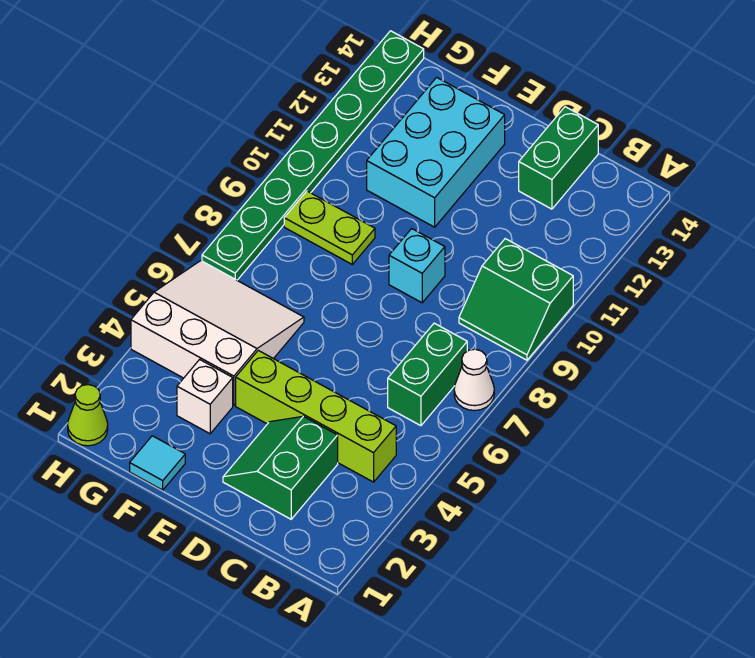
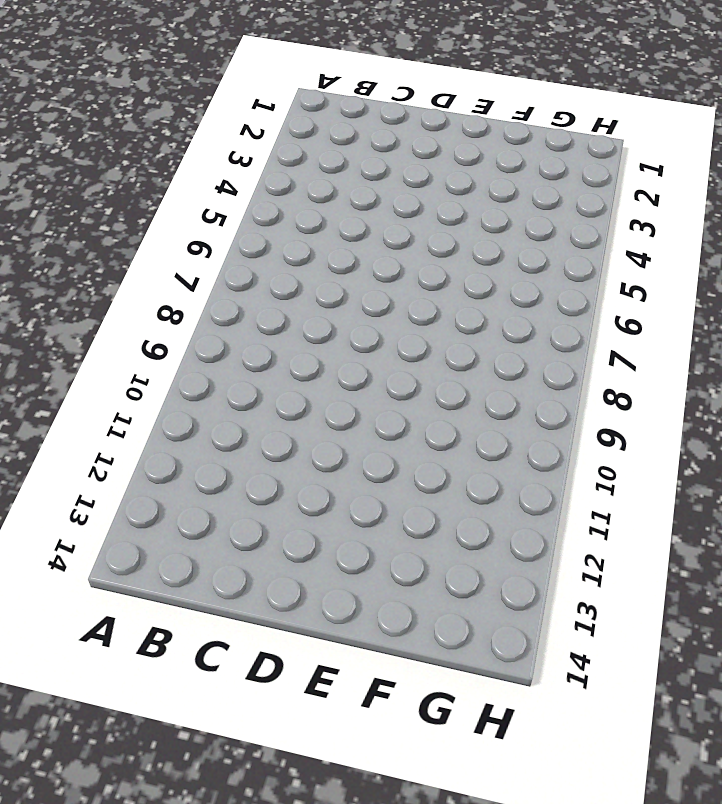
none -> white cone A7 level 1
none -> green slope A9:B10 level 1 top 10
none -> lime brick B4:E4 level 1

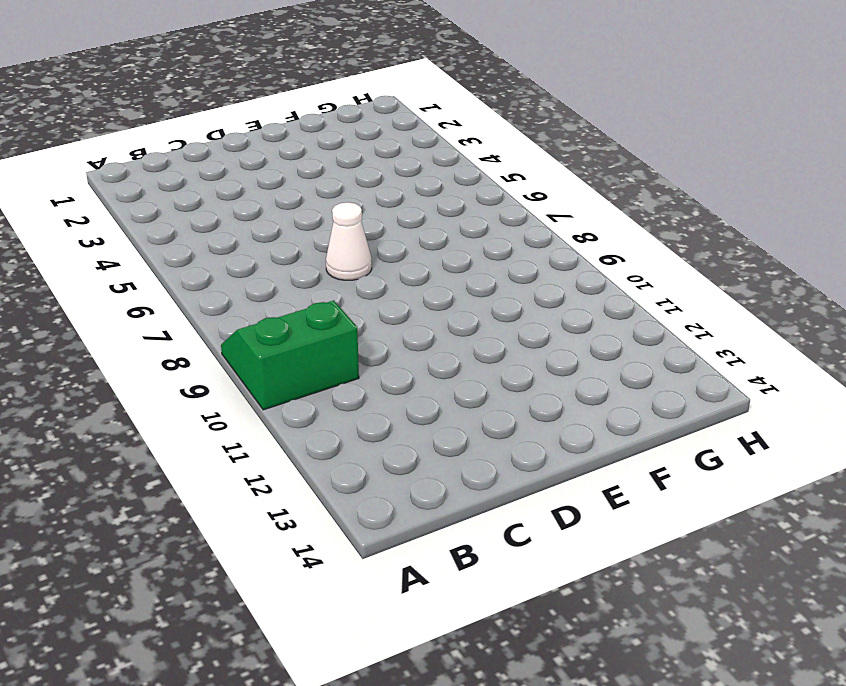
white cone D7 level 1 -> white cone A7 level 1
none -> lime brick B4:E4 level 1
none -> green brick B6:B7 level 1
none -> green slope C2:D3 level 1 top C

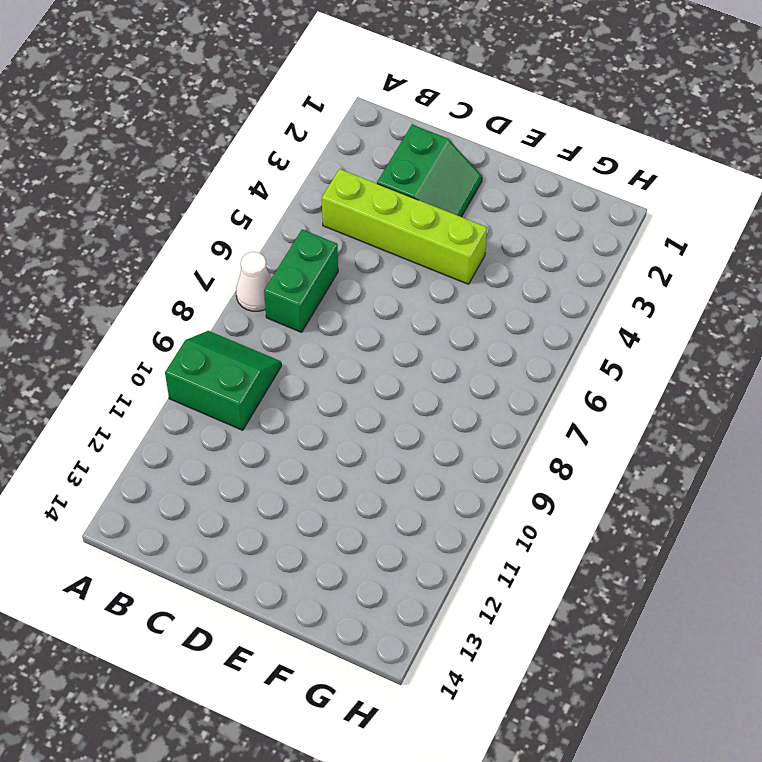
none -> green brick C13:C14 level 1
none -> cyan brick D9 level 1
none -> cyan brick E11:F13 level 1

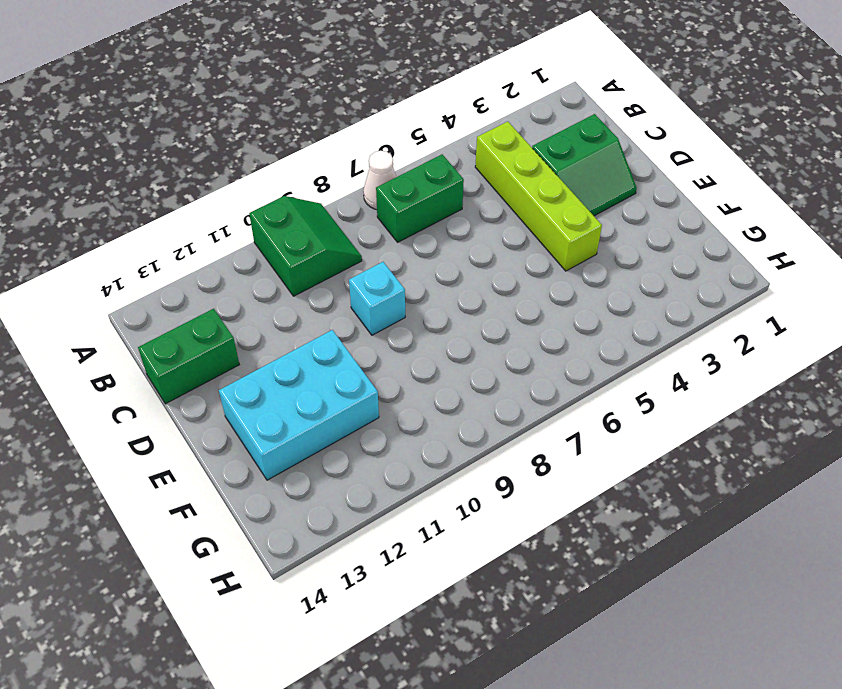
none -> cyan tile F1 level 1
none -> white brick F3 level 1
none -> white slope F4:H6 level 1 top 4

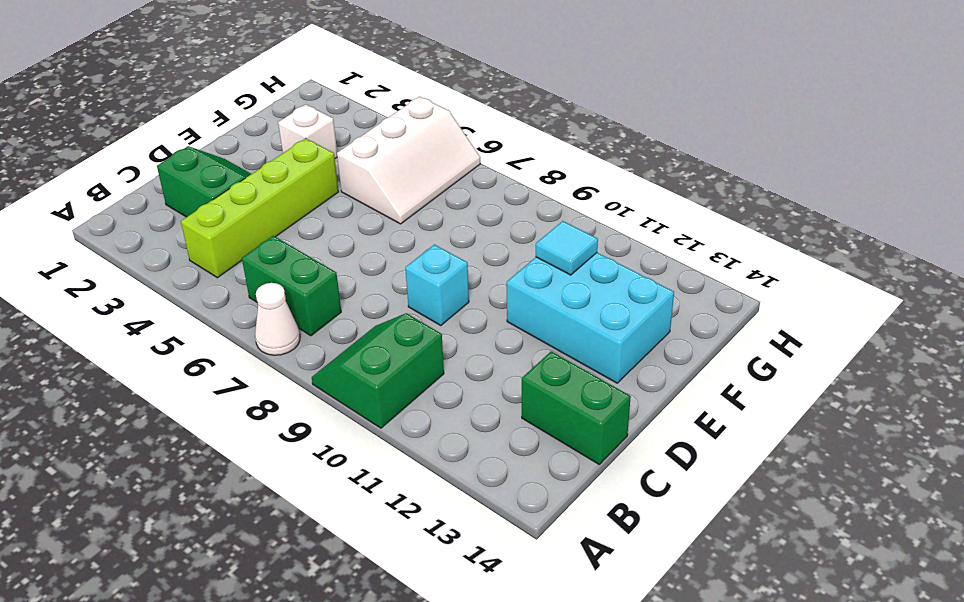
white slope F5:H6 level 1 top 5 -> white slope F4:H6 level 1 top 4
cyan tile F11 level 2 -> cyan tile F1 level 1
none -> lime plate F9:G9 level 1
none -> lime cone H1 level 1
none -> green plate H7:H14 level 1

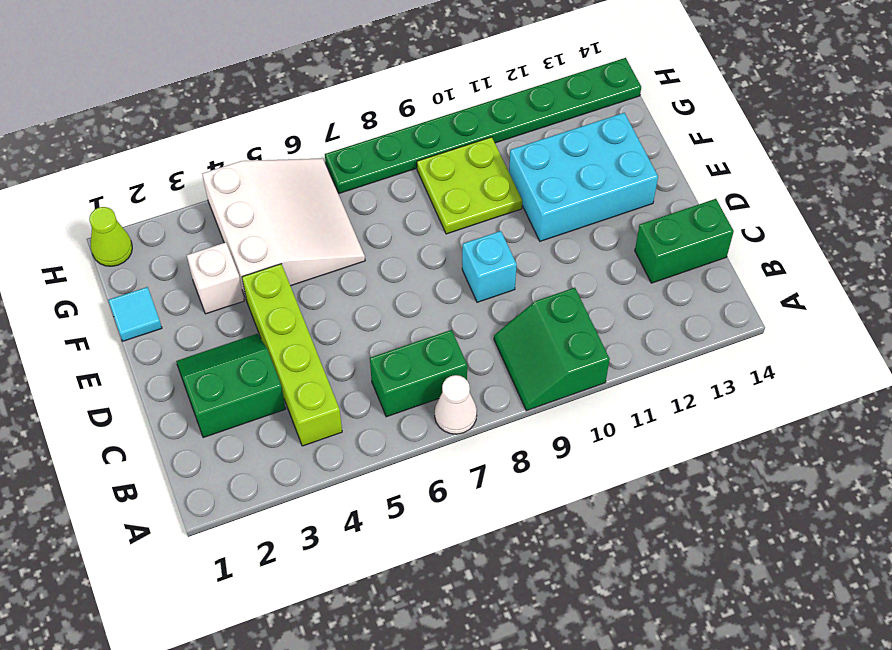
lime plate F9:G10 level 1 -> lime plate F9:G9 level 1

